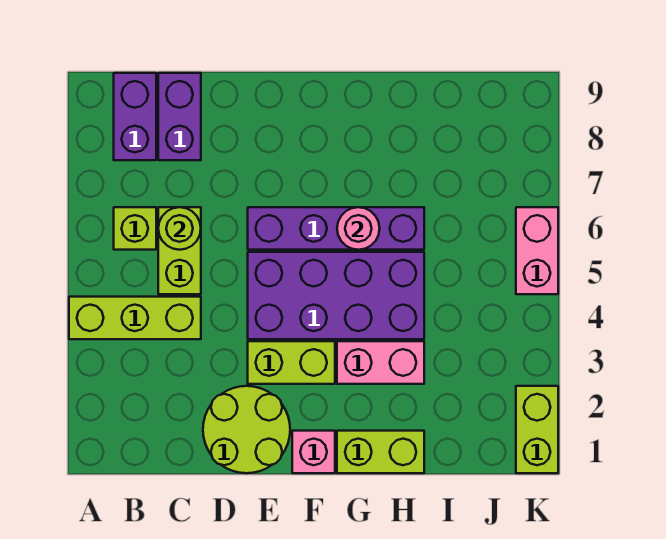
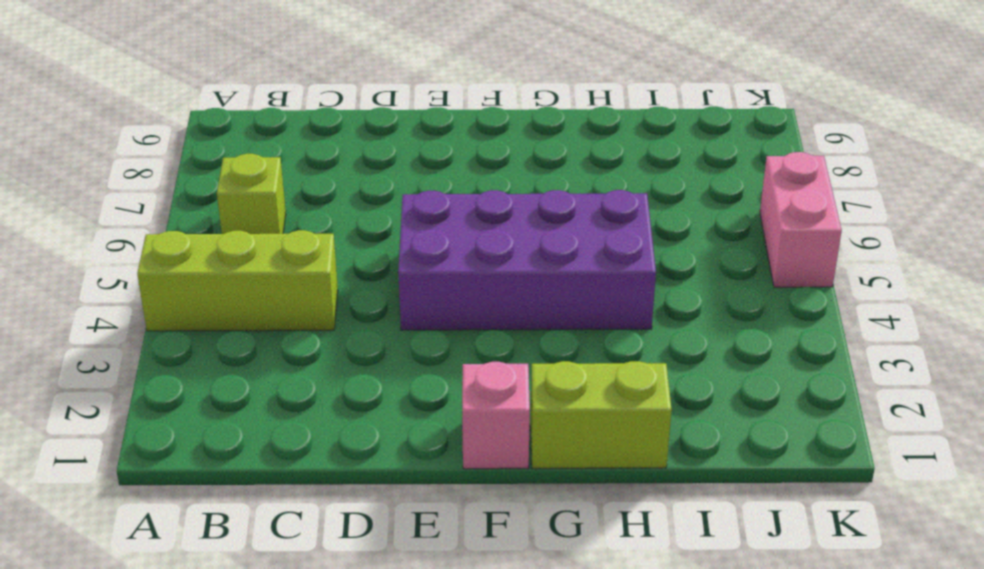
none -> purple brick B8:B9 level 1
none -> lime brick C5:C6 level 1
none -> purple brick C8:C9 level 1

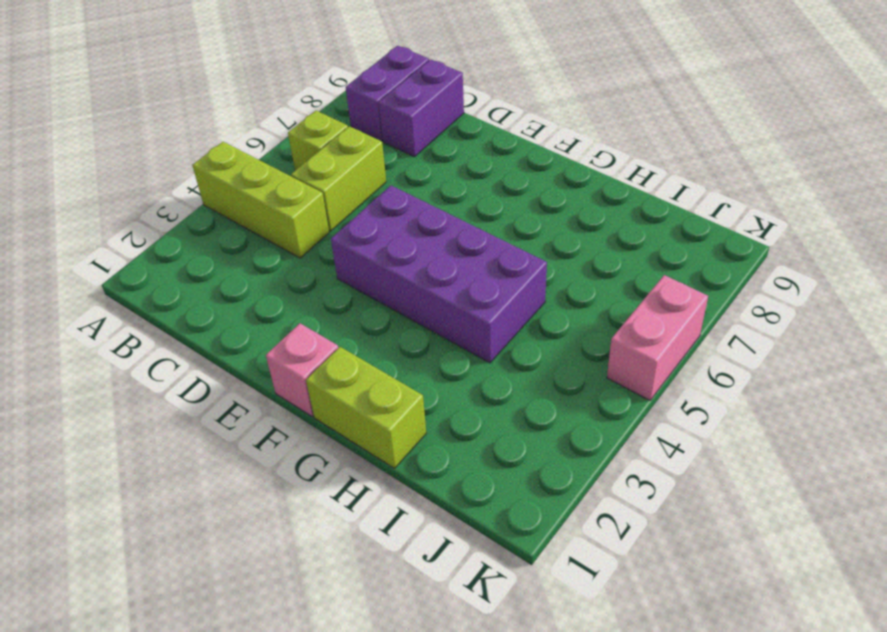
none -> lime round brick D1:E2 level 1
none -> lime brick E3:F3 level 1
none -> purple brick E6:H6 level 1

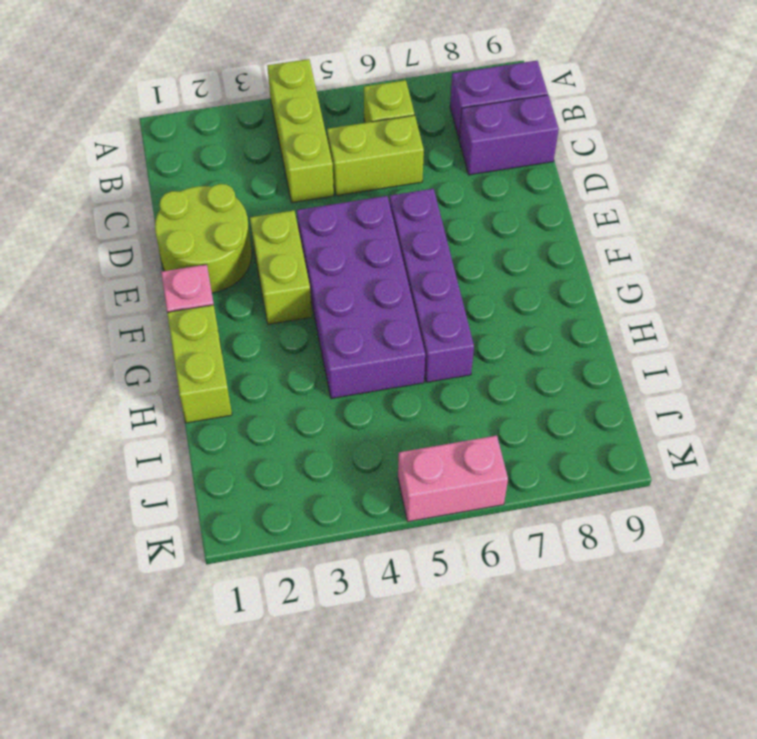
none -> pink brick G3:H3 level 1
none -> lime brick K1:K2 level 1
none -> lime round brick C6 level 2

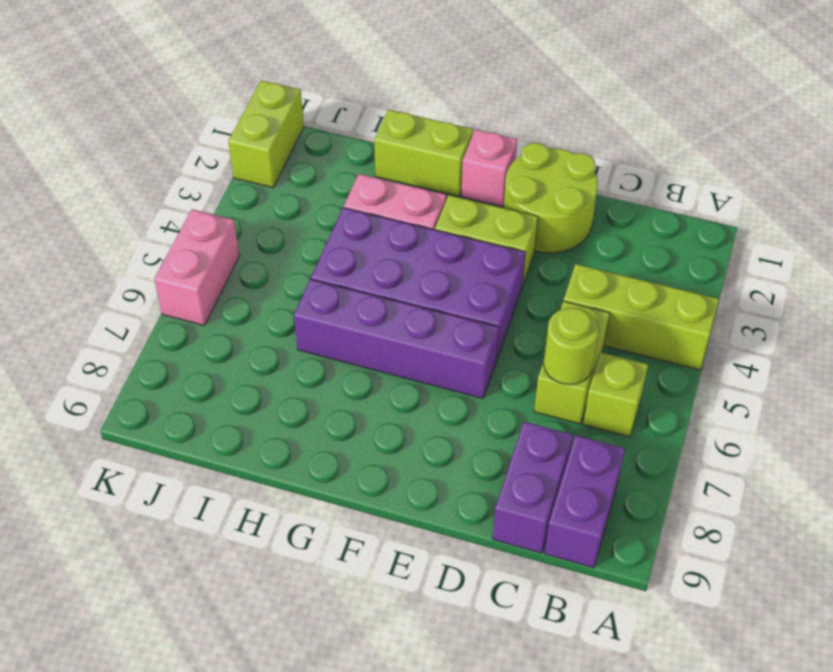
none -> pink round brick G6 level 2

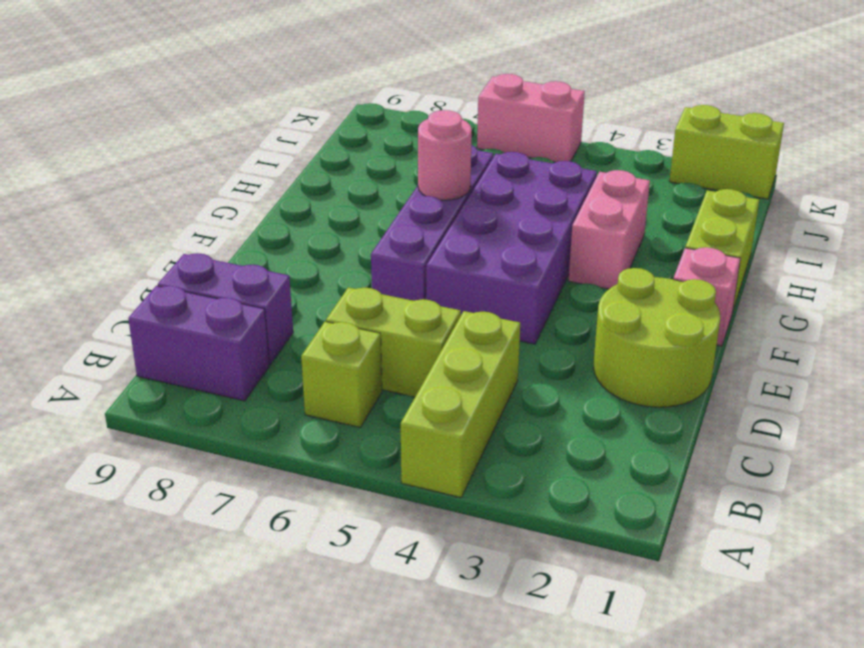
none -> lime brick E3:F3 level 1
none -> lime round brick C6 level 2

